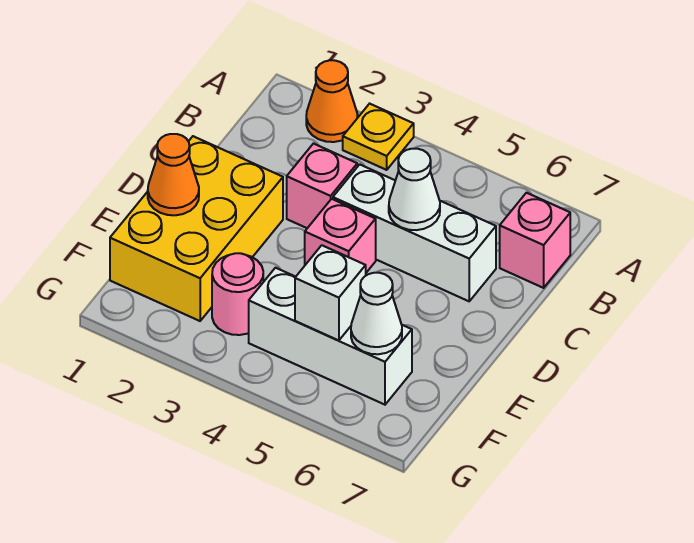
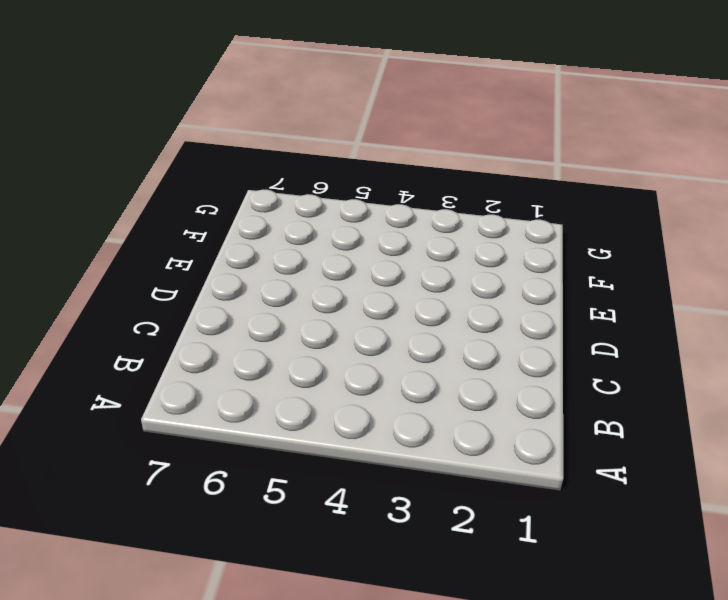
none -> orange cone A2 level 1
none -> yellow plate A3 level 1
none -> pink brick B7 level 1

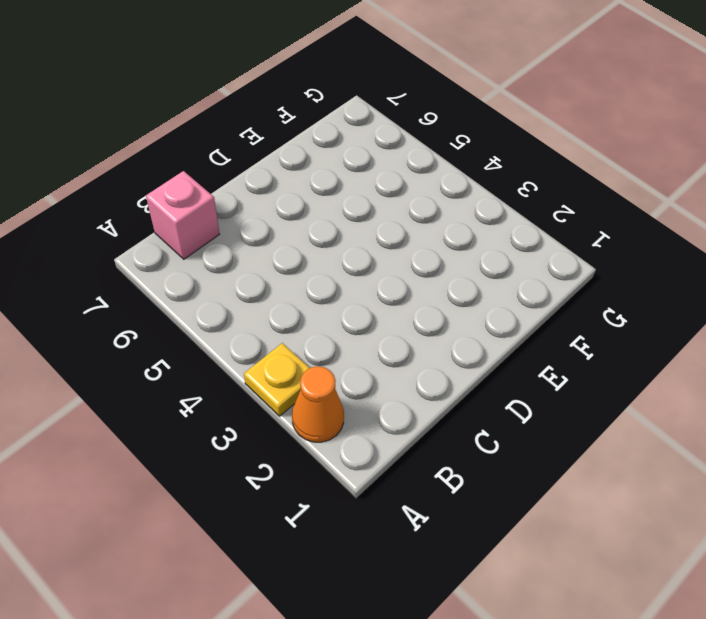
none -> pink brick C3 level 1
none -> white brick C4:C6 level 1
none -> yellow brick D1:F2 level 1

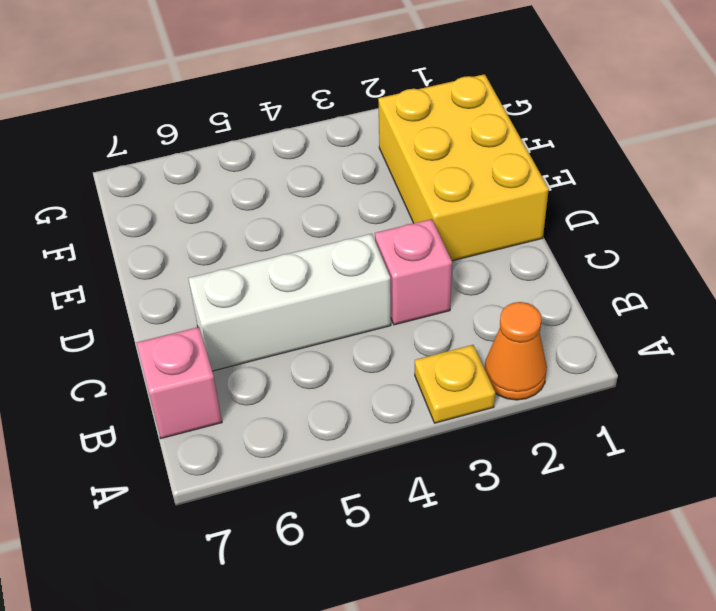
none -> pink brick D4 level 1
none -> pink round brick F3 level 1
none -> white brick F4:F6 level 1

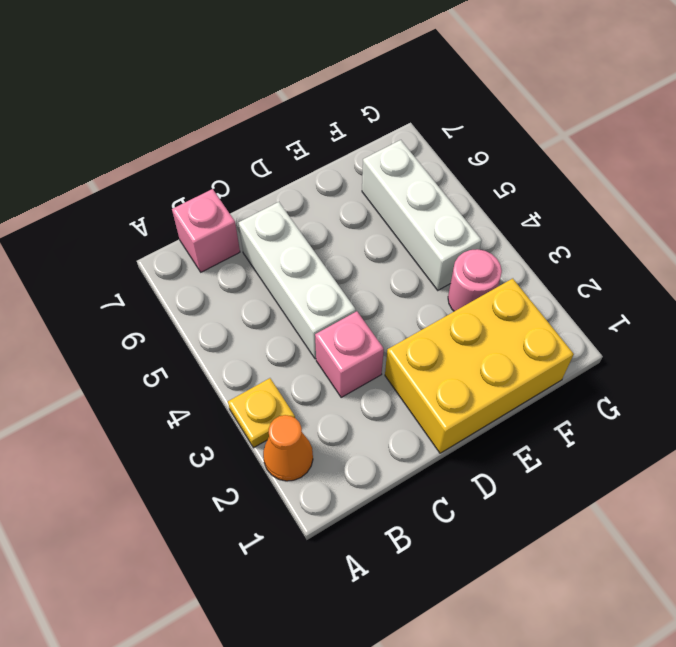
none -> pink brick D4 level 1
none -> white cone C5 level 2
none -> orange cone E1 level 2

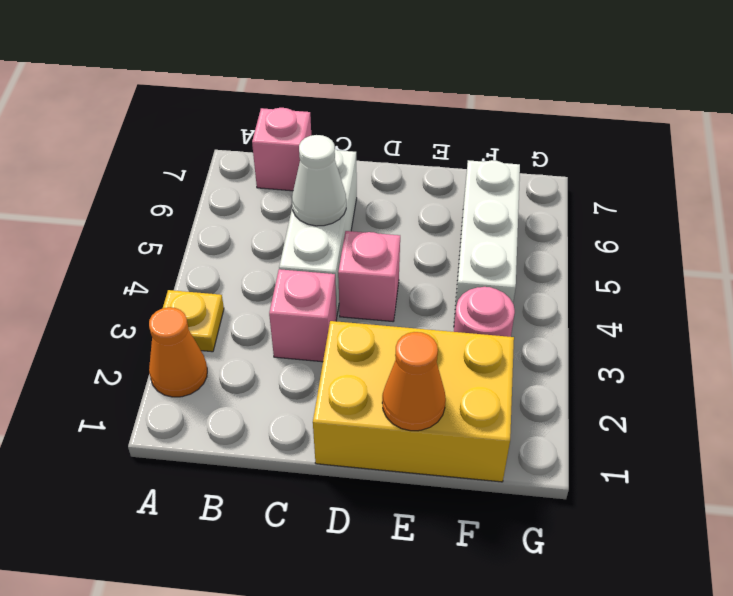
none -> white brick F5 level 2
none -> white cone F6 level 2

